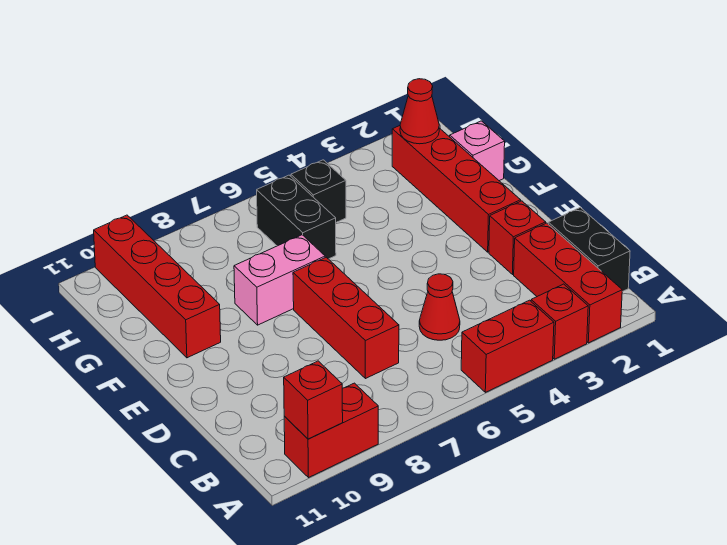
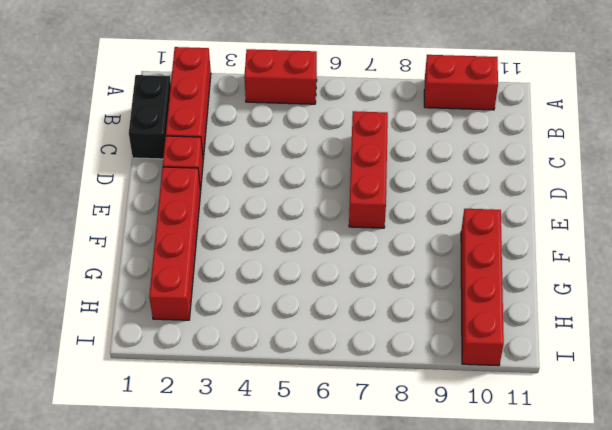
none -> red brick A3 level 1
none -> red cone C5 level 1
none -> pink brick F7:F8 level 1

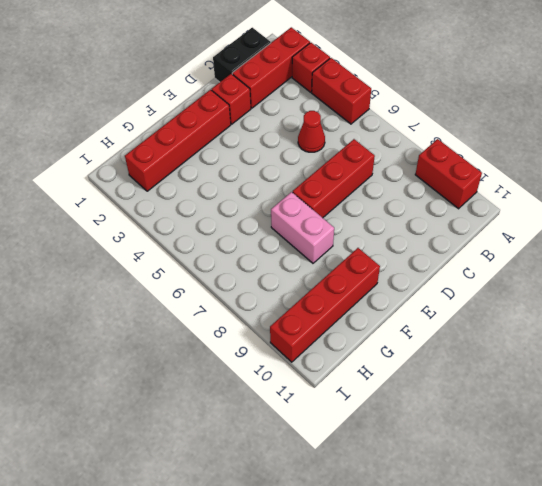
none -> pink brick G1 level 1
none -> black brick G6:H6 level 1
none -> black brick H5 level 1

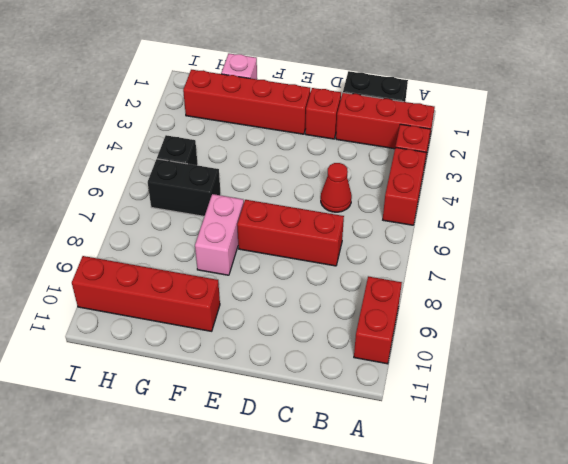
none -> red brick A10 level 2
none -> red cone H2 level 2

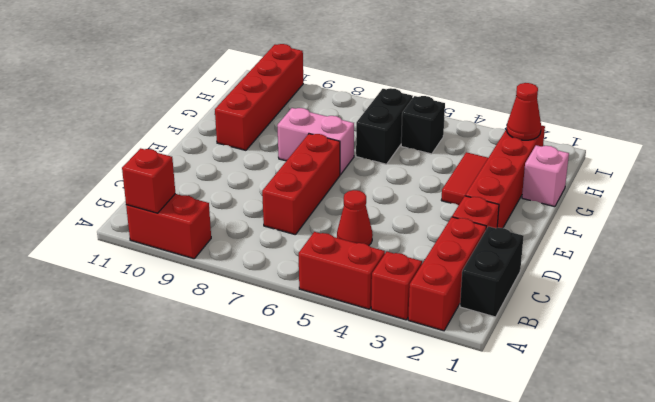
red tile F3:G3 level 1 -> none

